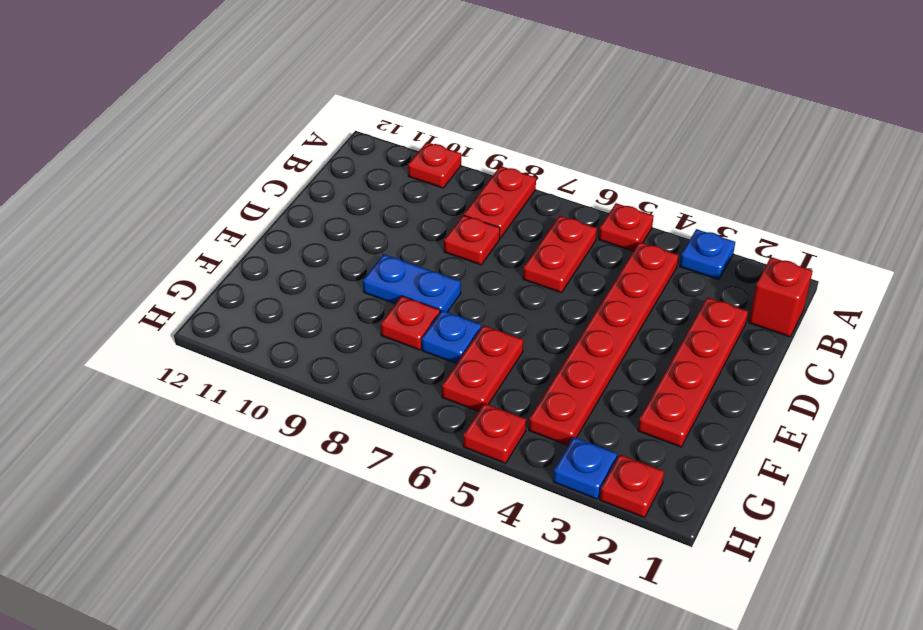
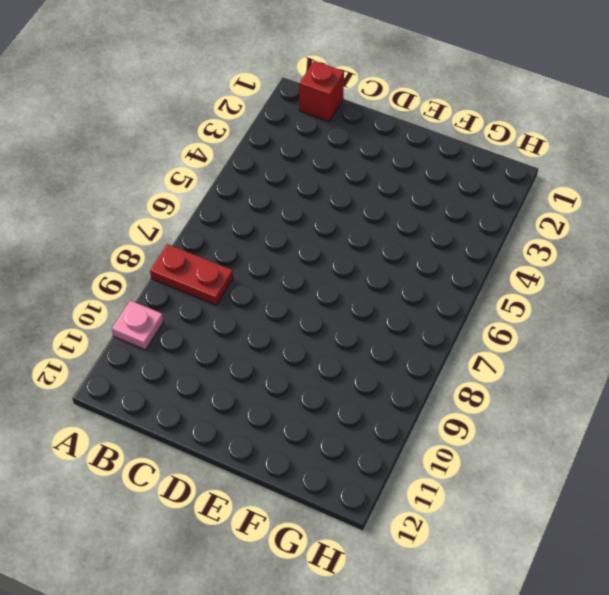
pink plate A10 level 1 -> red plate A10 level 1
none -> blue plate A3 level 1
none -> red plate A5 level 1
none -> red plate B4:G4 level 1

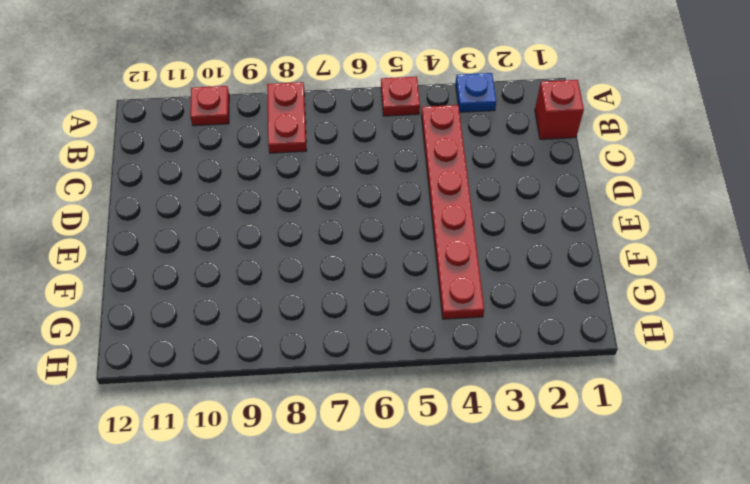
none -> red plate B6:C6 level 1
none -> red plate C2:F2 level 1
none -> red plate C8 level 1

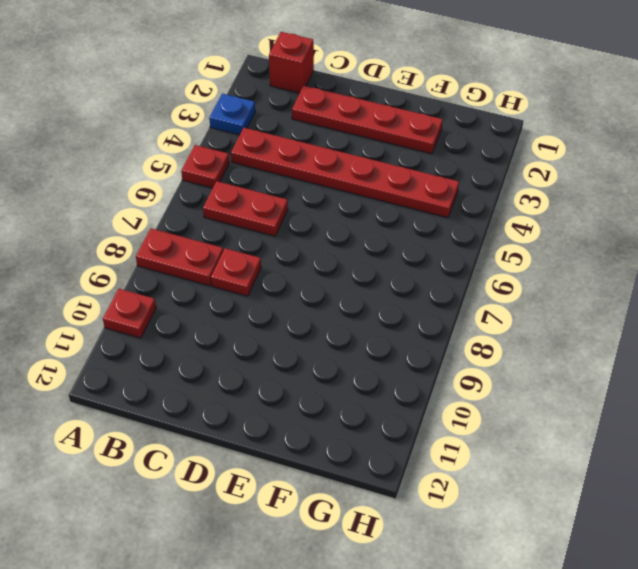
none -> blue plate E8:E9 level 1
none -> red plate F6:G6 level 1
none -> blue plate F7 level 1

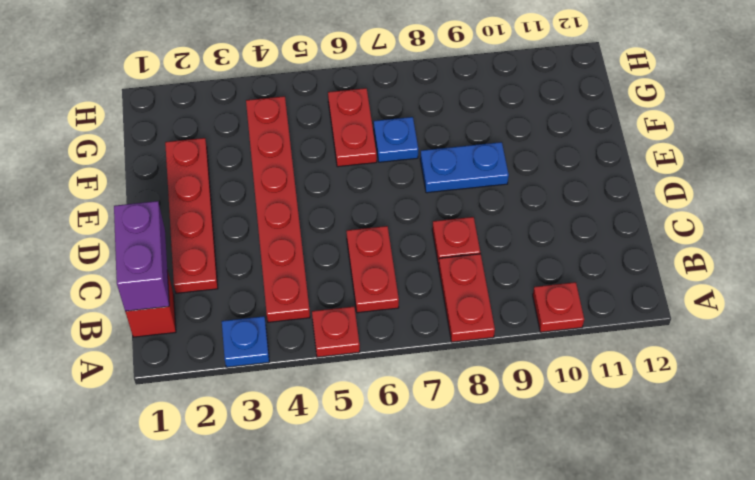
purple brick B1:C1 level 2 -> none
none -> red plate F8 level 1
none -> red plate H2 level 1
none -> blue plate H3 level 1

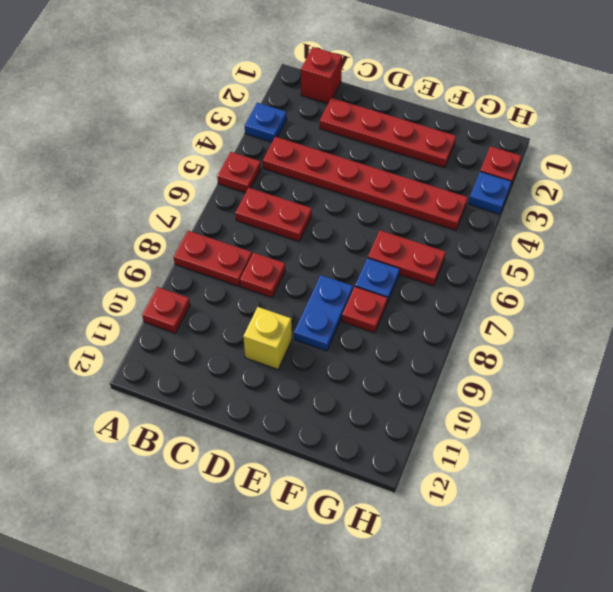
yellow brick D10 level 1 -> none
none -> red plate H5 level 1

